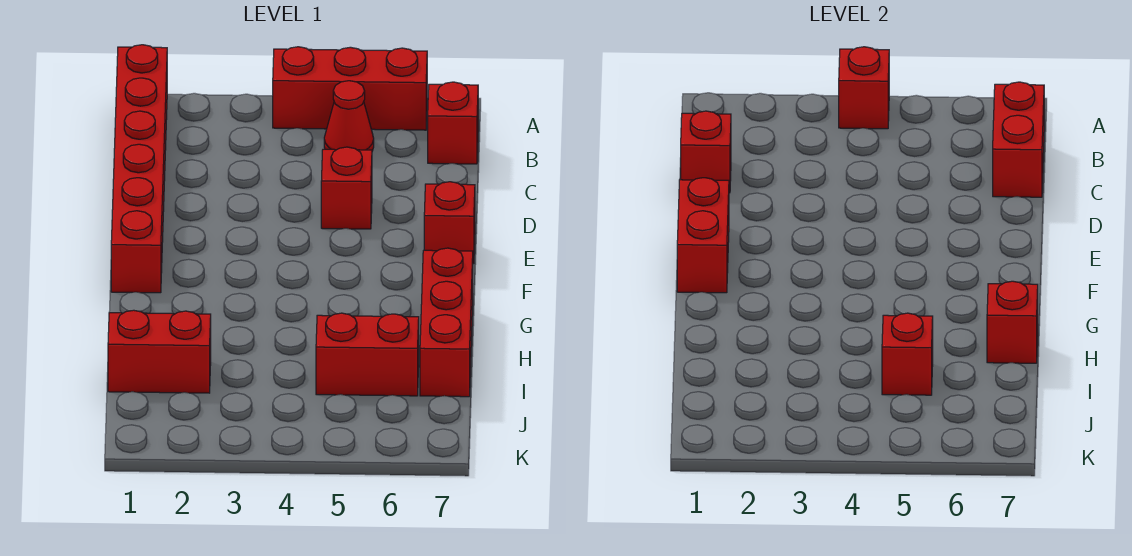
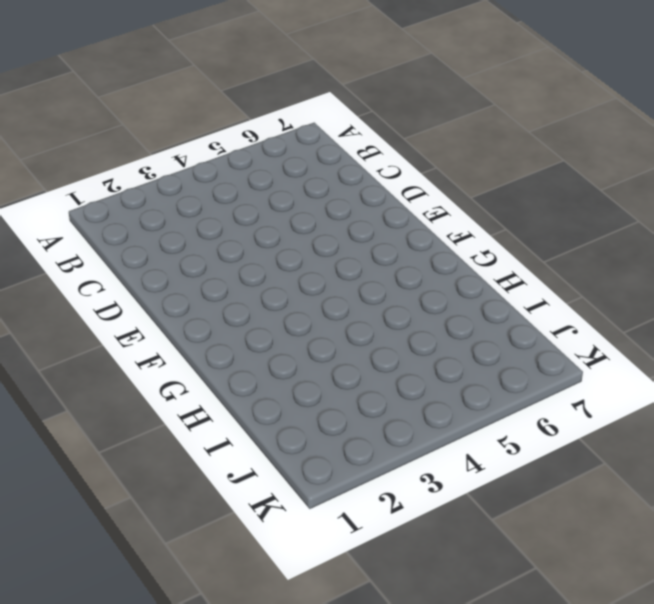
none -> red brick A1:F1 level 1
none -> red brick A4:A6 level 1
none -> red cone B5 level 1

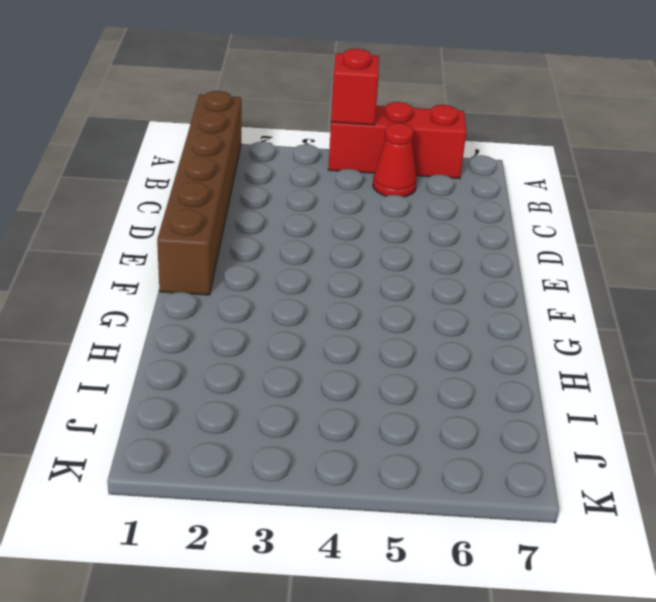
brown brick A1:F1 level 1 -> red brick A1:F1 level 1
none -> red brick B7 level 1
none -> red brick D5 level 1
none -> red brick E7 level 1

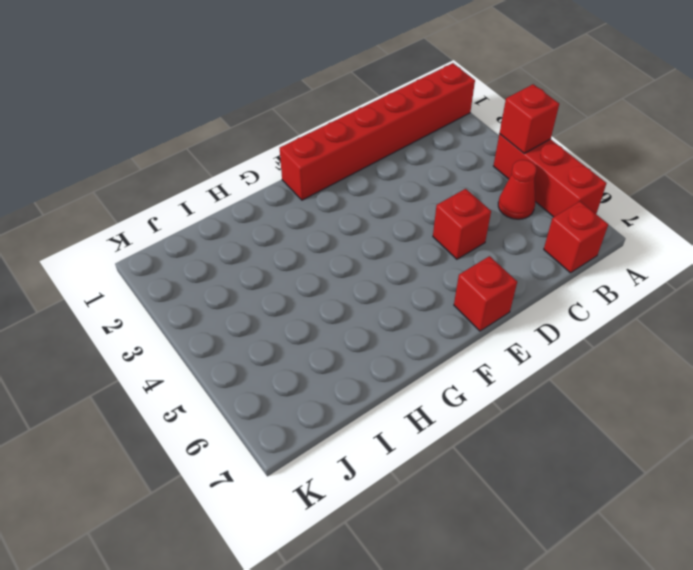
none -> red brick G7:I7 level 1
none -> red brick I1:I2 level 1
none -> red brick I5:I6 level 1

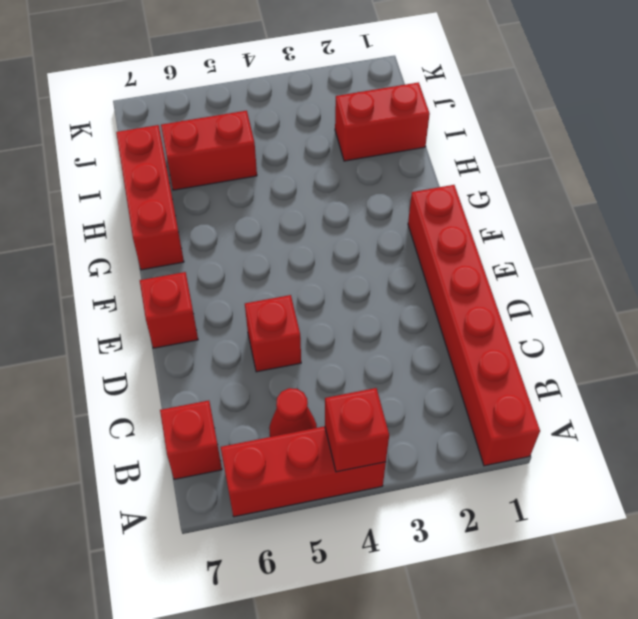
none -> red brick B7:C7 level 2
none -> red brick C1 level 2
none -> red brick E1:F1 level 2

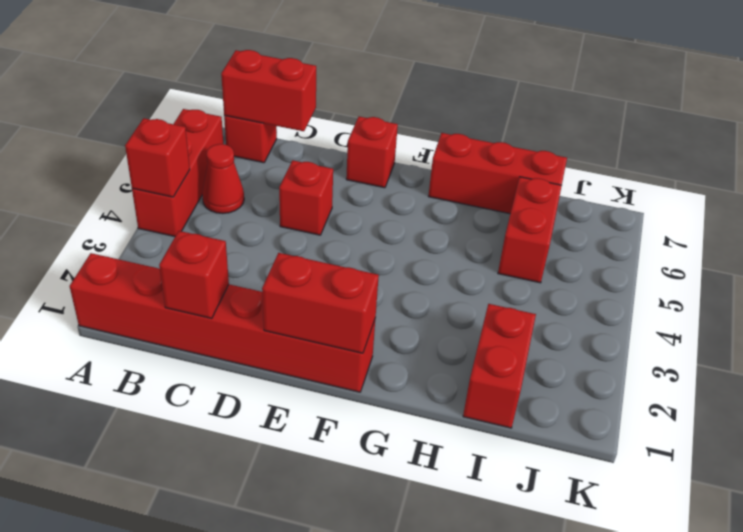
none -> red brick H7 level 2
none -> red brick I5 level 2

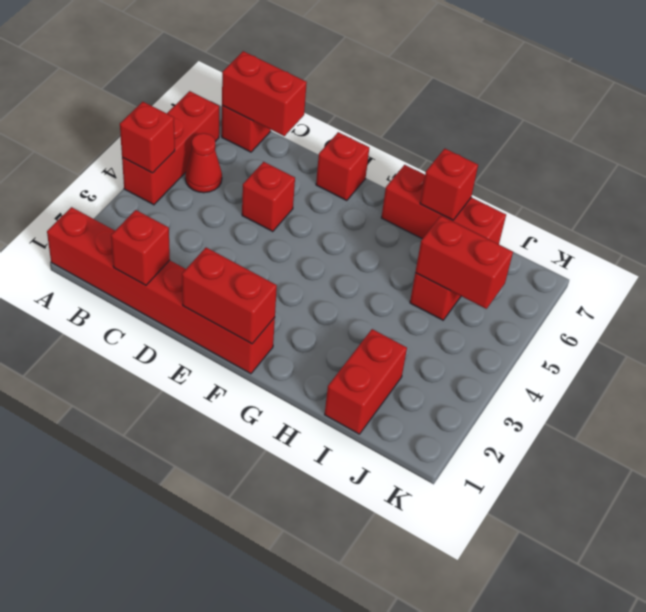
red brick I5:J5 level 2 -> red brick I5 level 2

